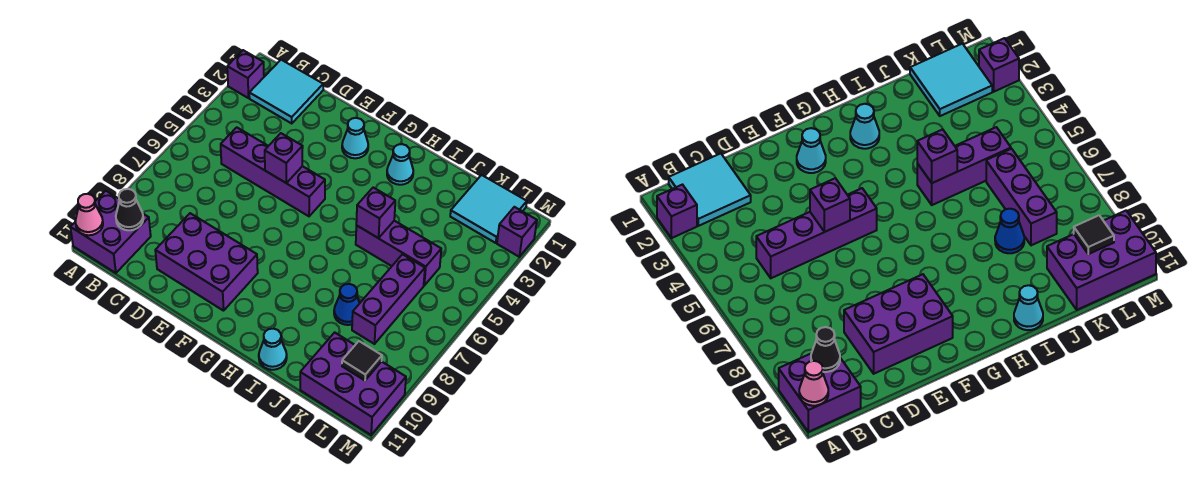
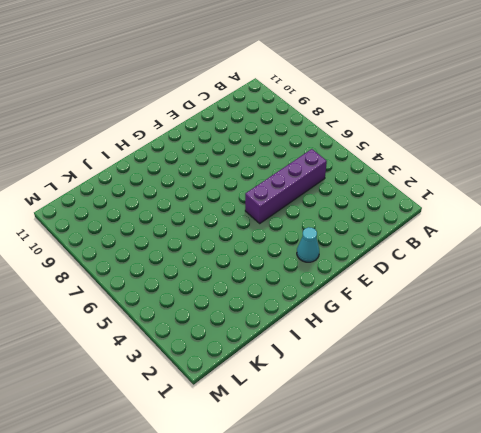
none -> purple brick A2 level 1
none -> purple brick A10:B11 level 1
none -> cyan tile B1:C2 level 1

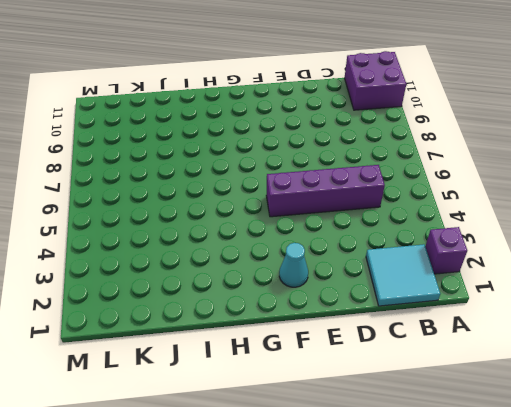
none -> purple brick D9:F10 level 1
none -> cyan cone H2 level 1
none -> purple brick I5:K5 level 1

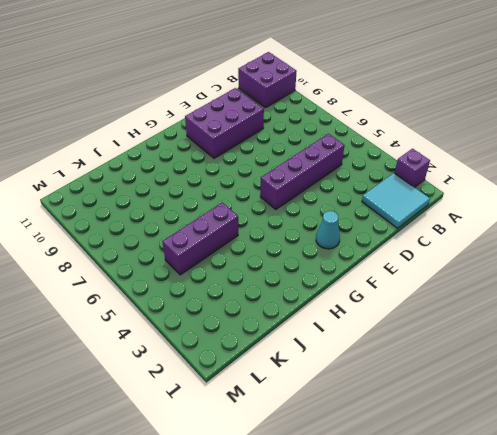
none -> cyan cone H2 level 1
none -> cyan cone I11 level 1
none -> blue cone J8 level 1

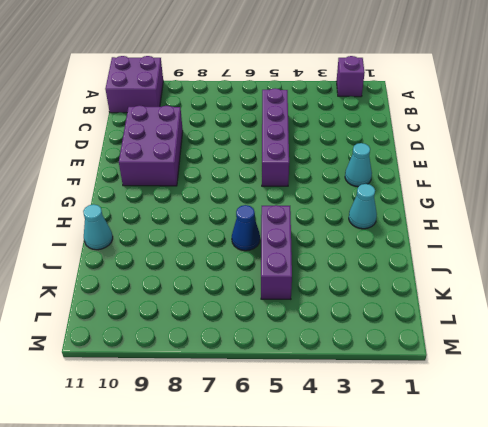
blue cone I6 level 1 -> blue cone J8 level 1
none -> cyan tile B1:C2 level 1
none -> cyan tile K1:L2 level 1
none -> purple brick K6:K8 level 1

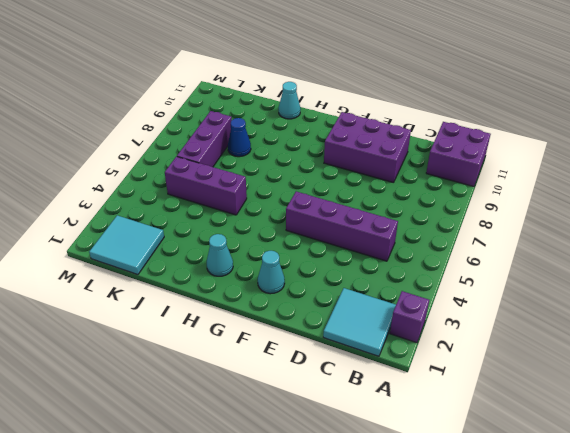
none -> purple brick K10:M11 level 1
none -> purple brick M2 level 1
none -> pink cone A11 level 2

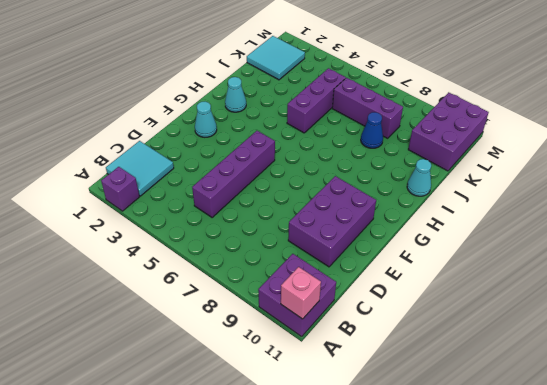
pink brick A11 level 2 -> pink cone A11 level 2
none -> purple brick M2 level 1
none -> black cone B10 level 2
none -> purple brick E5 level 2

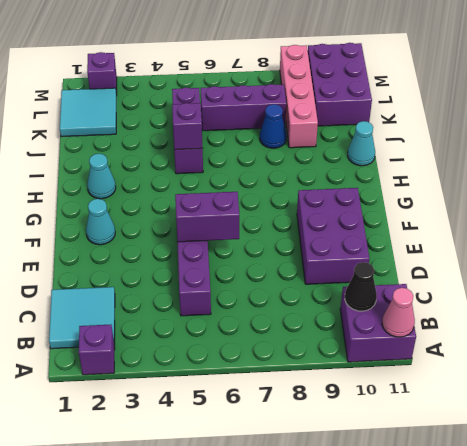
purple brick E5:E6 level 2 -> purple brick E5 level 2
pink brick J9:M9 level 1 -> none
none -> black tile L10 level 2

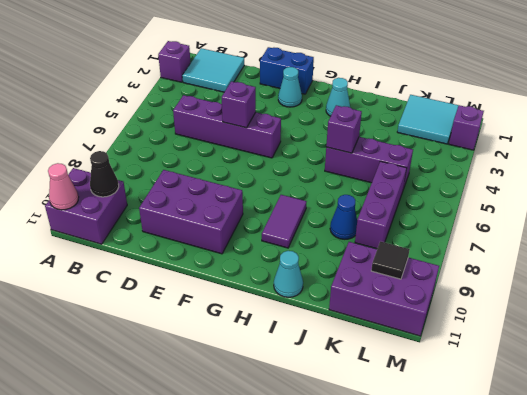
blue brick E1:F1 level 1 -> none
purple tile H8:H9 level 1 -> none

